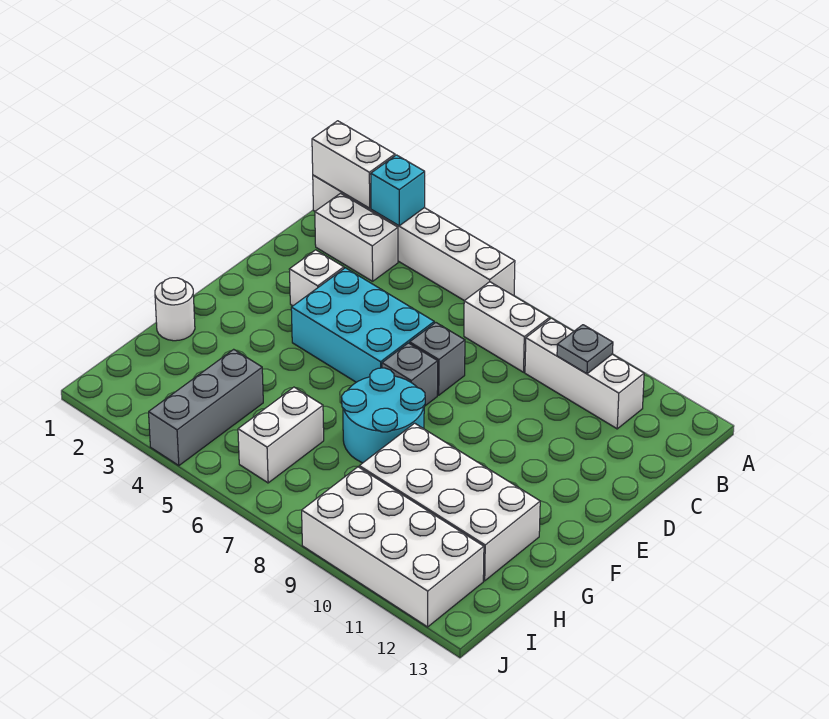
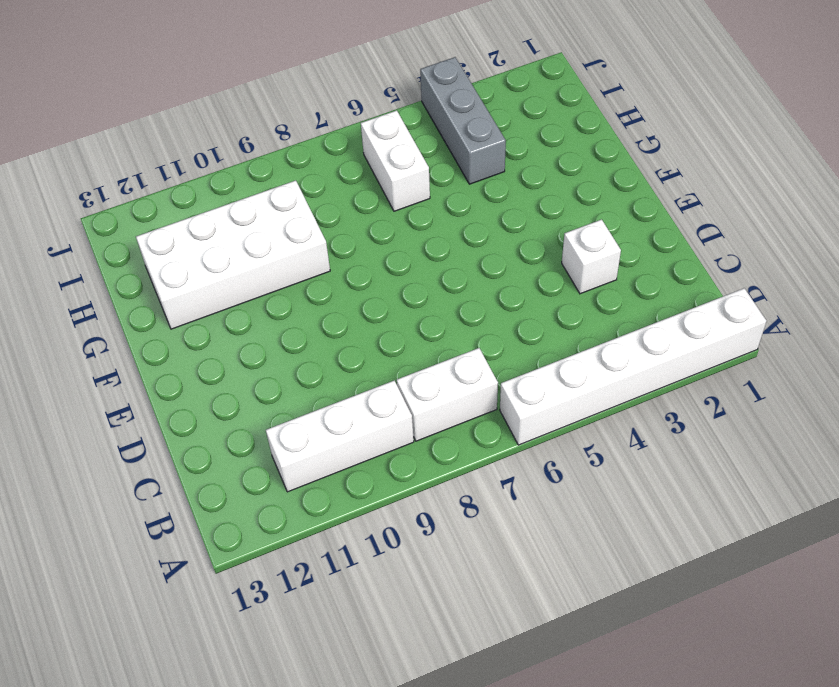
none -> white brick B2:B3 level 1
none -> cyan brick D4:E6 level 1
none -> grey brick D7 level 1

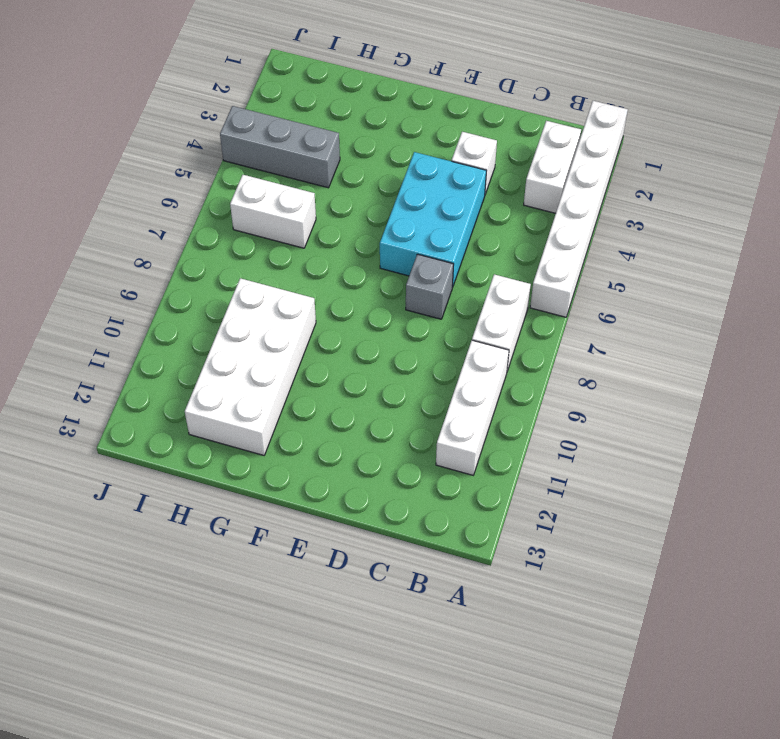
none -> grey brick E7 level 1
none -> cyan round brick F7:G8 level 1
none -> white round brick G1 level 1

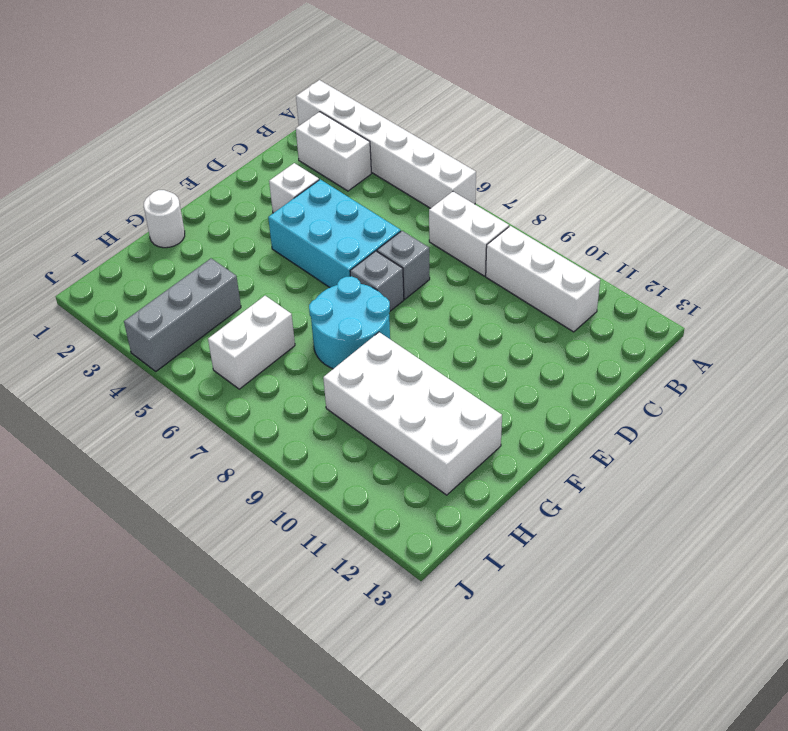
none -> white brick I9:J12 level 1
none -> white brick A1:A2 level 2
none -> cyan brick A3 level 2

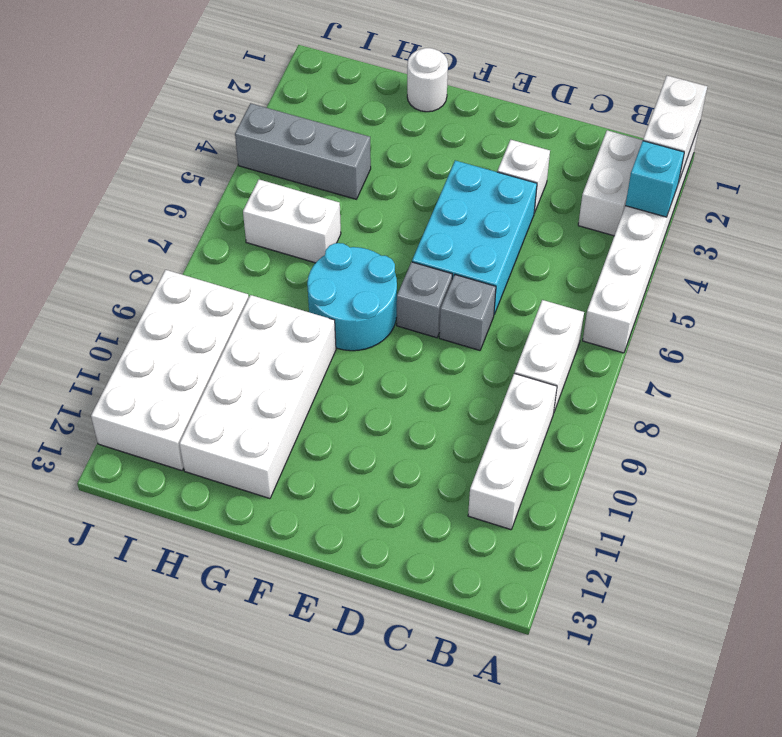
none -> grey plate B10 level 2

